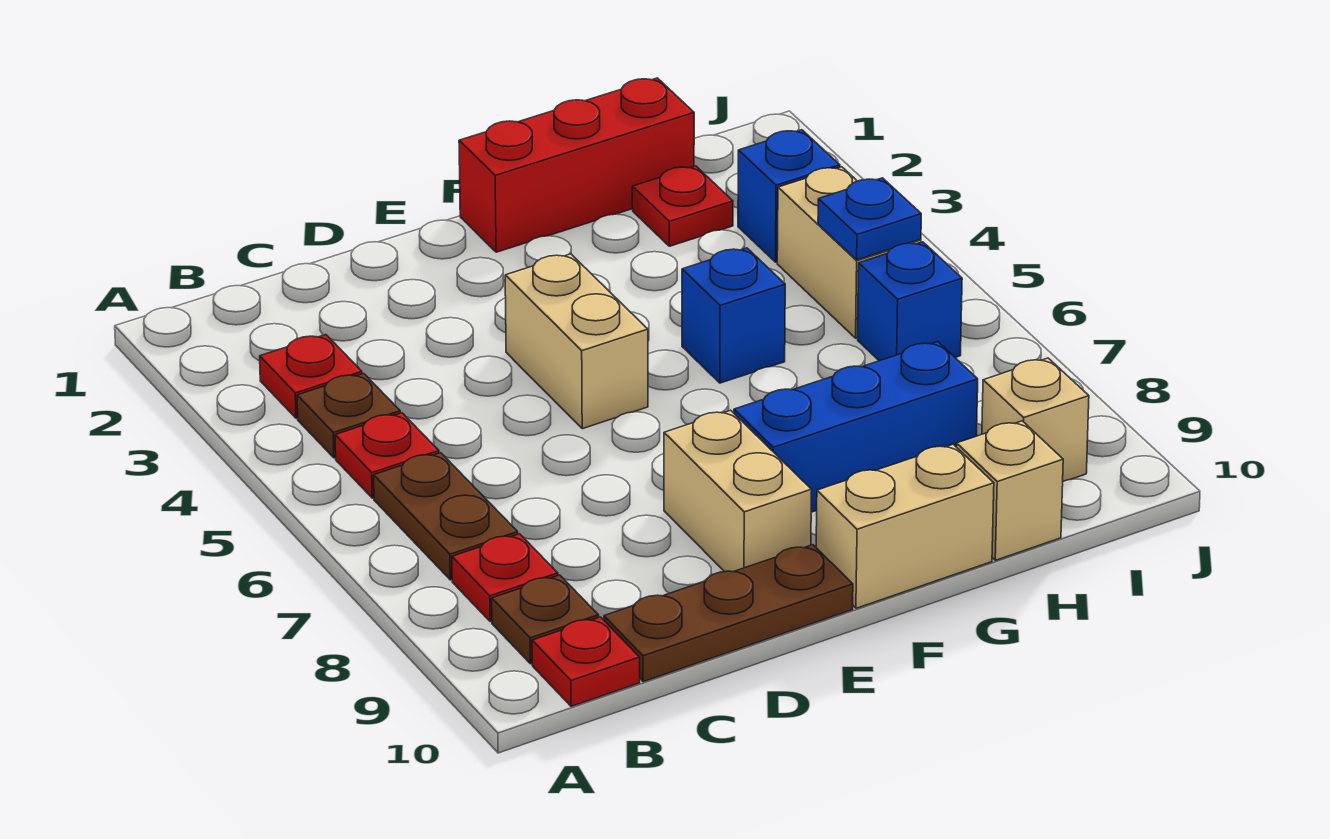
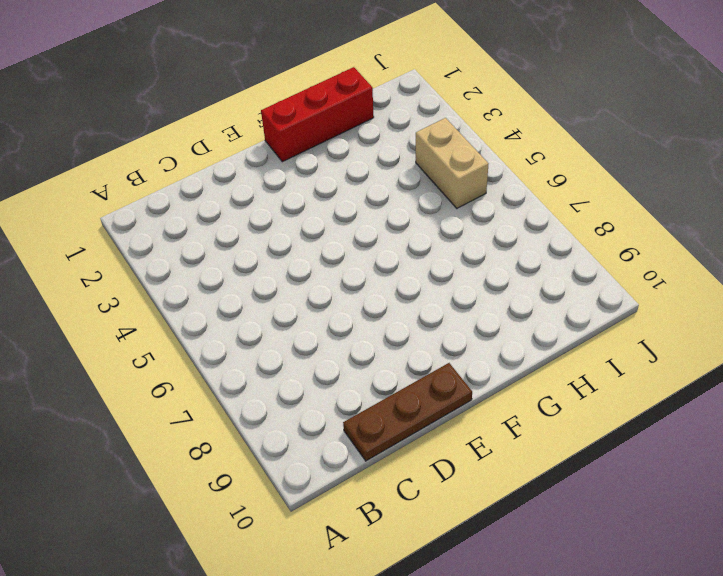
none -> red plate B3 level 1
none -> brown plate B4 level 1
none -> red plate B5 level 1

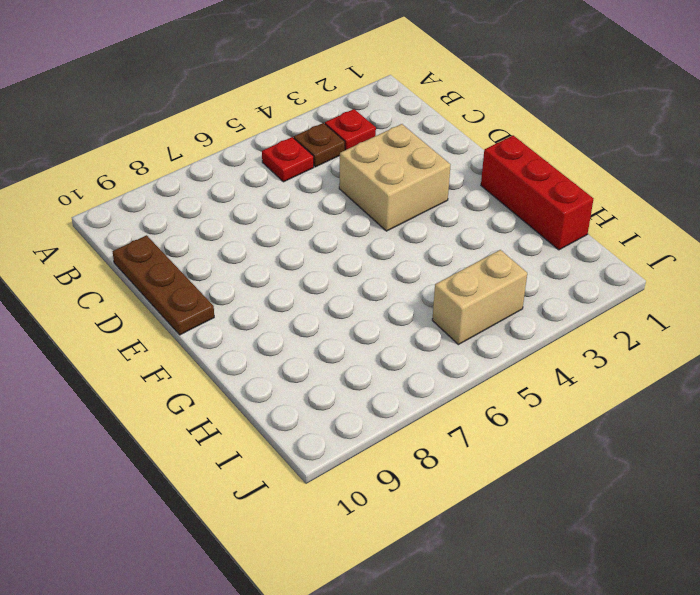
tan brick D3:E4 level 1 -> tan brick E4:E5 level 1
none -> brown plate B6:B7 level 1
none -> red plate B8 level 1
none -> brown plate B9 level 1

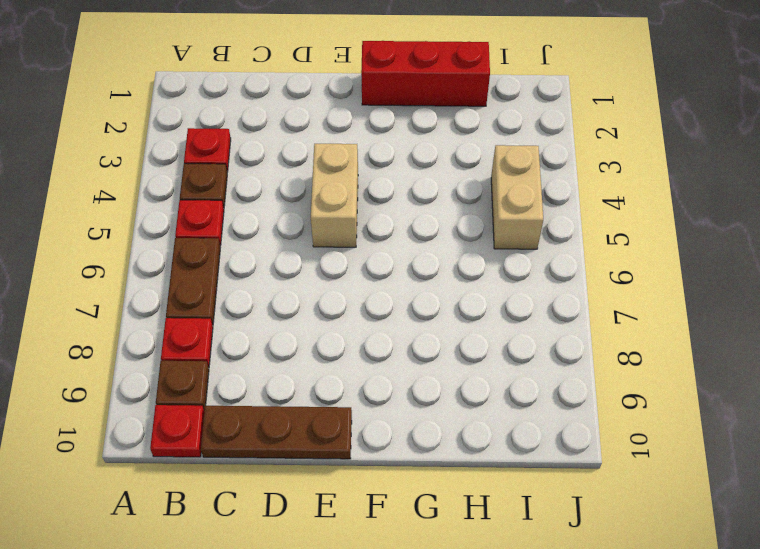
none -> tan brick E8:E9 level 1
none -> blue brick F8:H8 level 1
none -> tan brick F10:G10 level 1

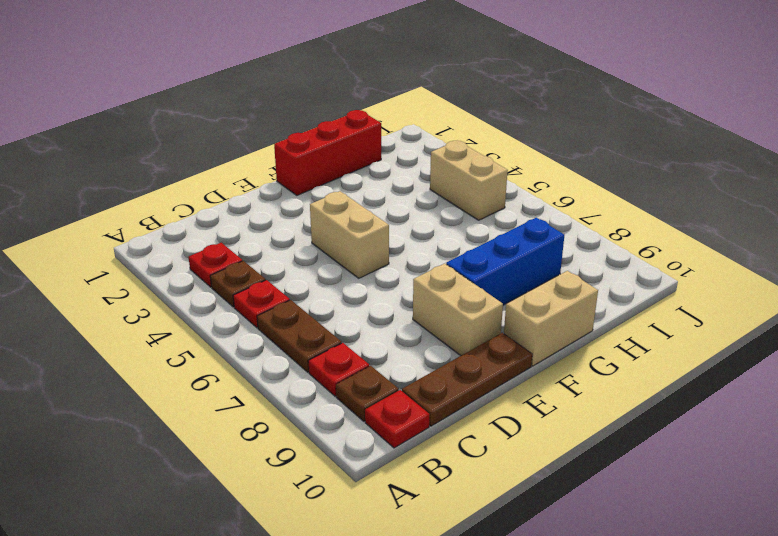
none -> blue brick G5 level 1
none -> red plate H2 level 1
none -> tan brick H10 level 1

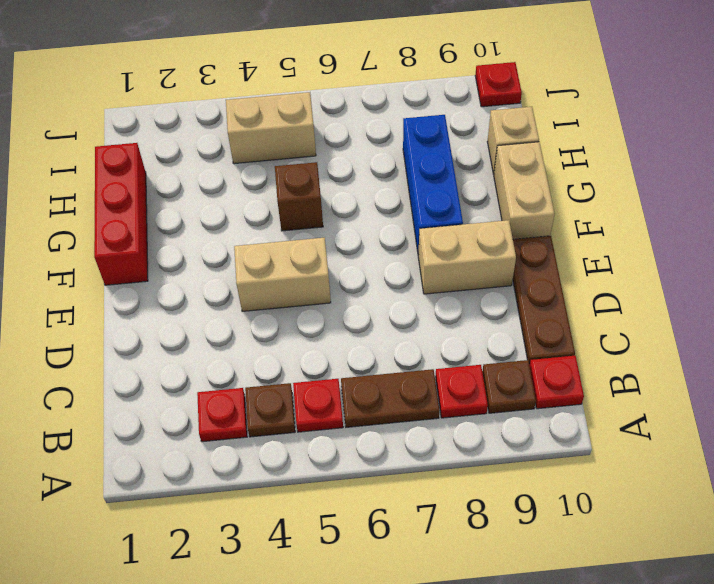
brown brick G5 level 1 -> blue brick G5 level 1
red plate J10 level 1 -> red plate H2 level 1
none -> blue brick I3 level 1
none -> blue brick I6 level 1
none -> tan brick I9 level 1

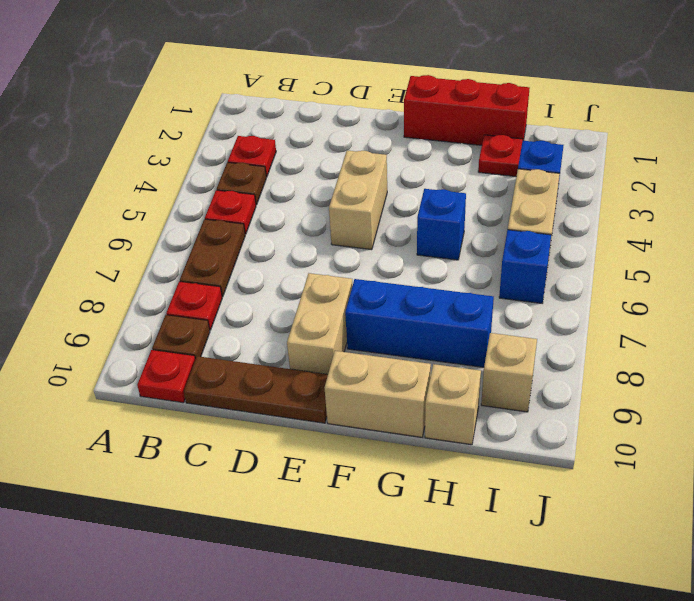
none -> blue plate I5 level 2

